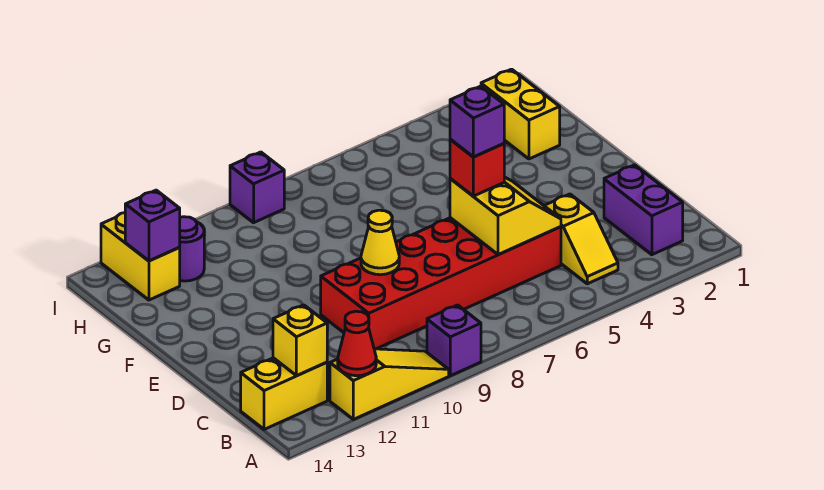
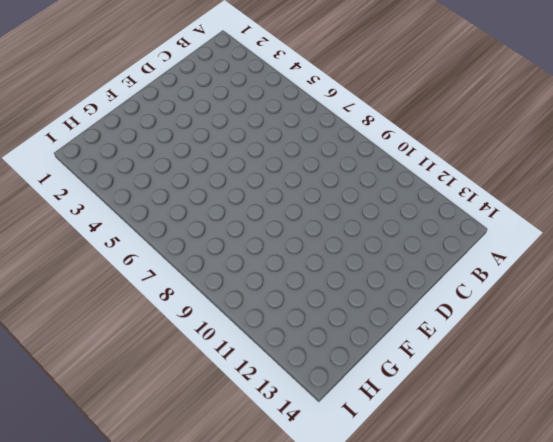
none -> purple brick A9 level 1
none -> yellow slope A10:A12 level 1 top 12
none -> purple brick B2:C2 level 1

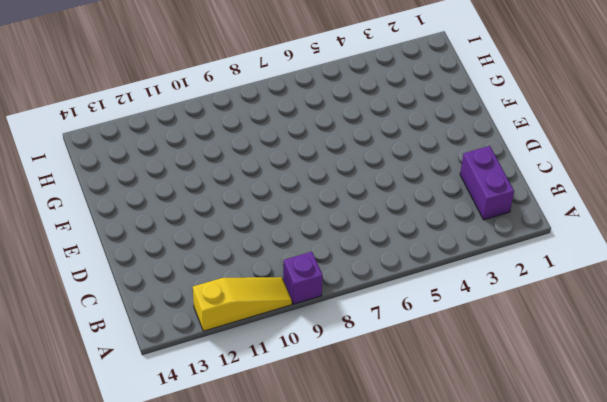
none -> yellow slope B4:C4 level 1 top C
none -> yellow brick B13:B14 level 1
none -> red brick C5:D10 level 1

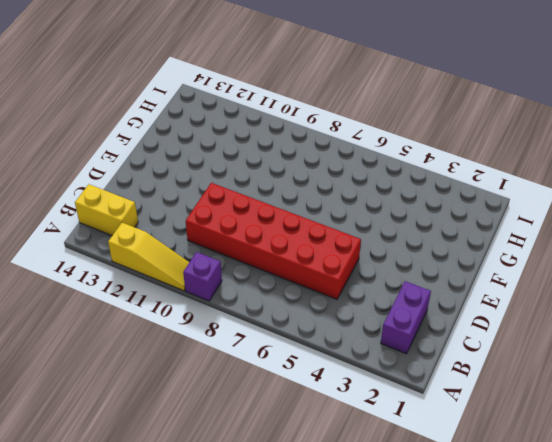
none -> yellow slope B4:C4 level 1 top C
none -> yellow brick G2:H2 level 1
none -> purple round brick H12 level 1

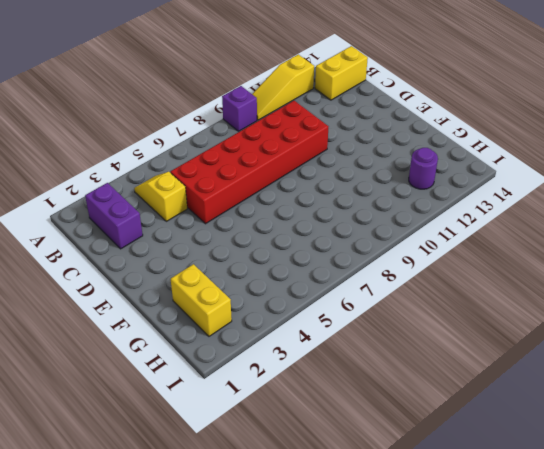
none -> yellow brick H13:I13 level 1
none -> purple brick I9 level 1
none -> red cone A12 level 2

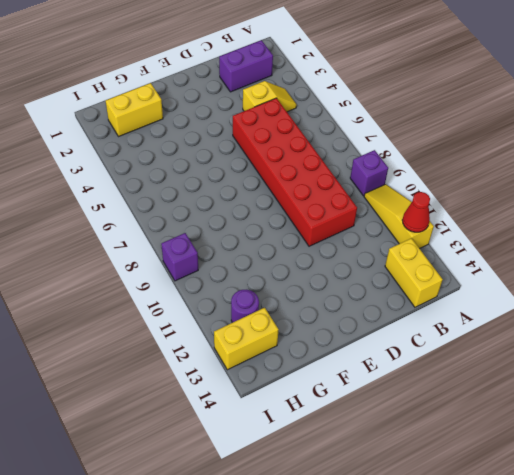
none -> yellow brick B13 level 2
none -> yellow slope C5:D6 level 2 top 6
none -> yellow cone D9 level 2

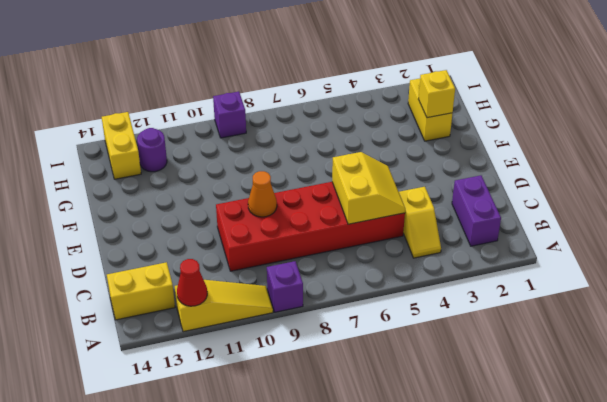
orange cone D9 level 2 -> yellow cone D9 level 2
yellow brick G2 level 2 -> yellow brick B13 level 2
none -> purple brick H13 level 2
none -> red brick D6 level 3
none -> purple brick D6 level 4

